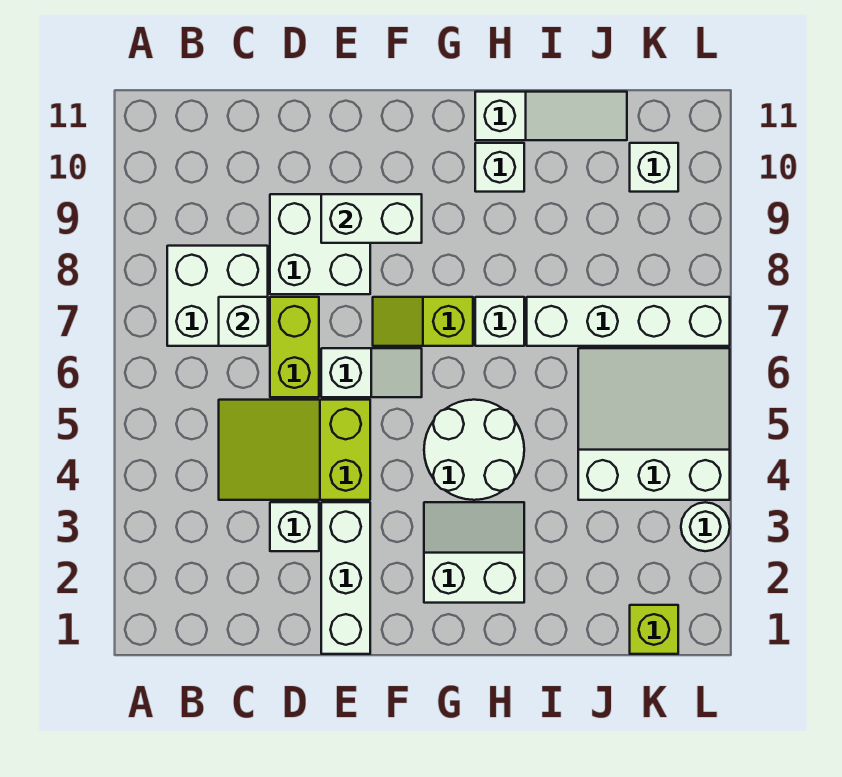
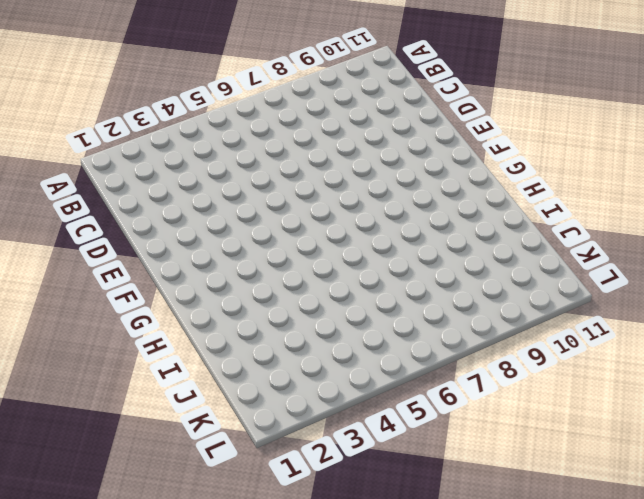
none -> white brick B7:C8 level 1
none -> lime slope C4:E5 level 1 top E
none -> white brick D3 level 1

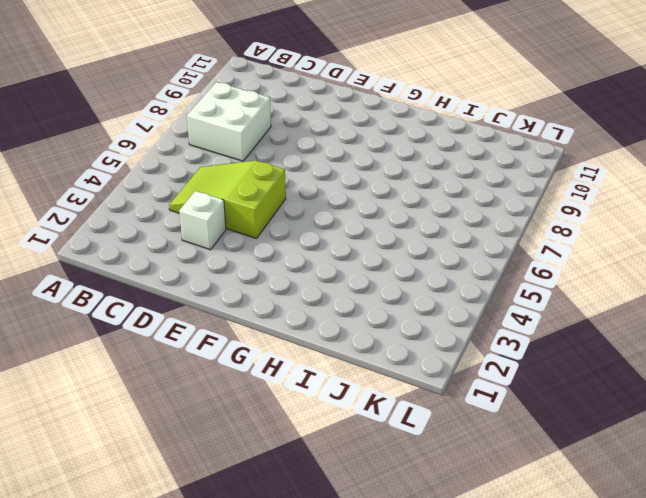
none -> lime brick D6:D7 level 1
none -> white brick D8:E9 level 1
none -> white brick E1:E3 level 1

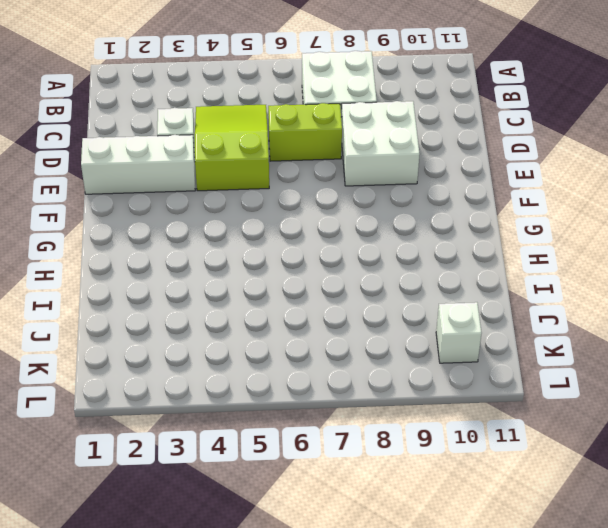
none -> white slope E6:F6 level 1 top E
none -> lime slope F7:G7 level 1 top G
none -> white slope G2:H3 level 1 top 2

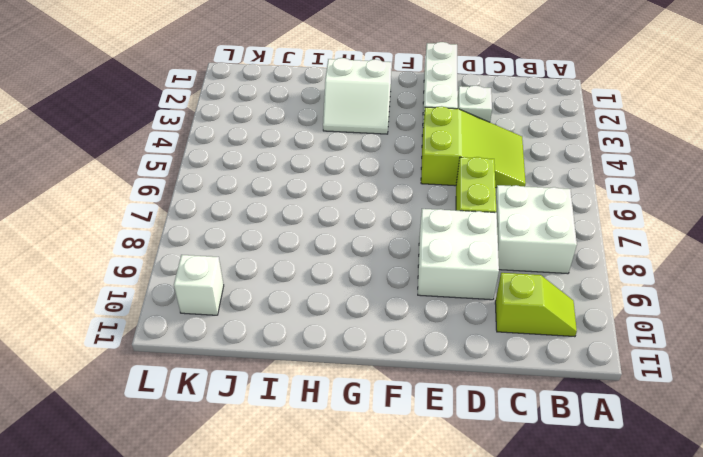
lime slope B10:C10 level 1 top C -> lime slope F7:G7 level 1 top G
none -> white slope E6:F6 level 1 top E
none -> white round brick G4:H5 level 1
none -> white brick H7 level 1

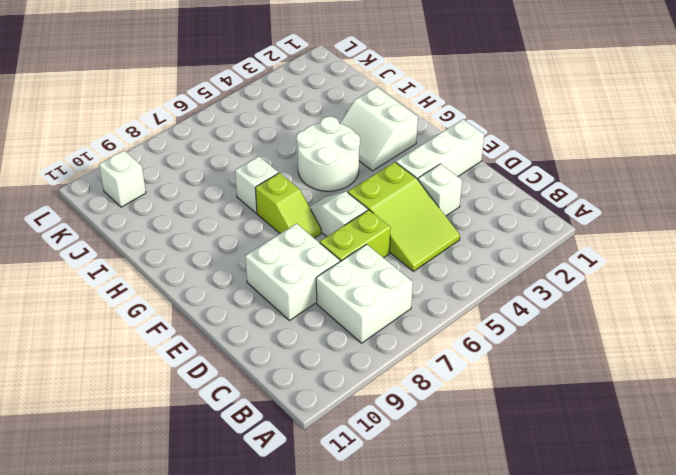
none -> white brick H10 level 1
none -> white slope H11:J11 level 1 top H
none -> white brick I7:L7 level 1

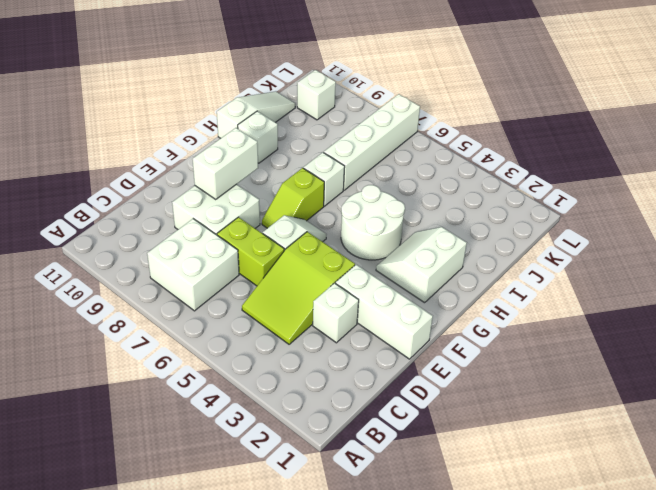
none -> white slope J4:L6 level 1 top 4
none -> lime brick K1 level 1
none -> white round brick L3 level 1

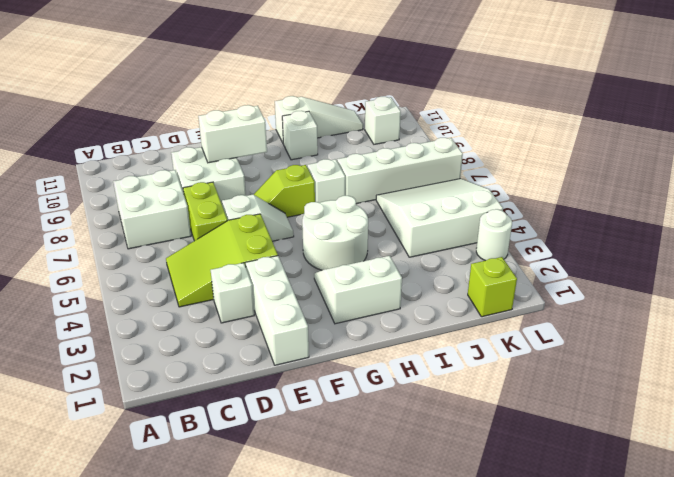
none -> white brick C7 level 2

